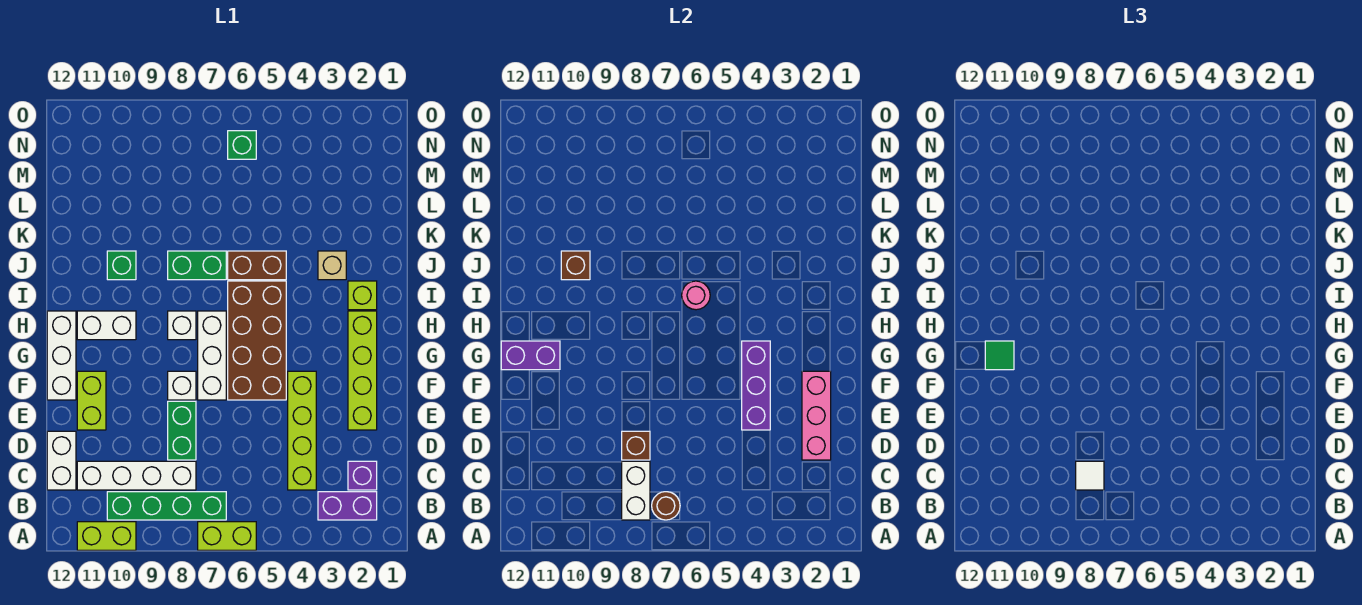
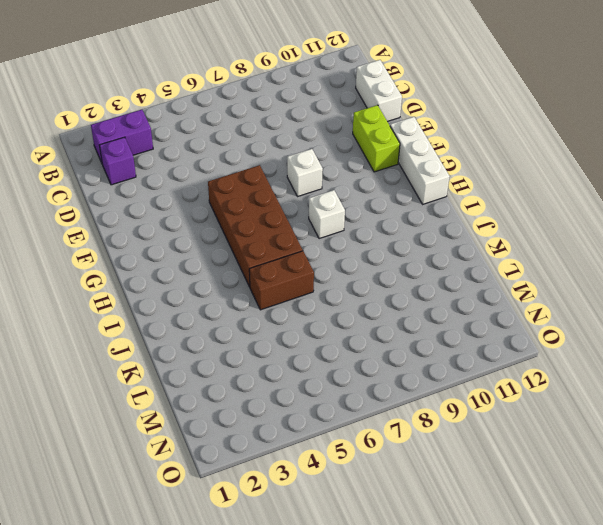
none -> lime brick A6:A7 level 1
none -> lime brick A10:A11 level 1
none -> green brick B7:B10 level 1
none -> lime brick C4:F4 level 1

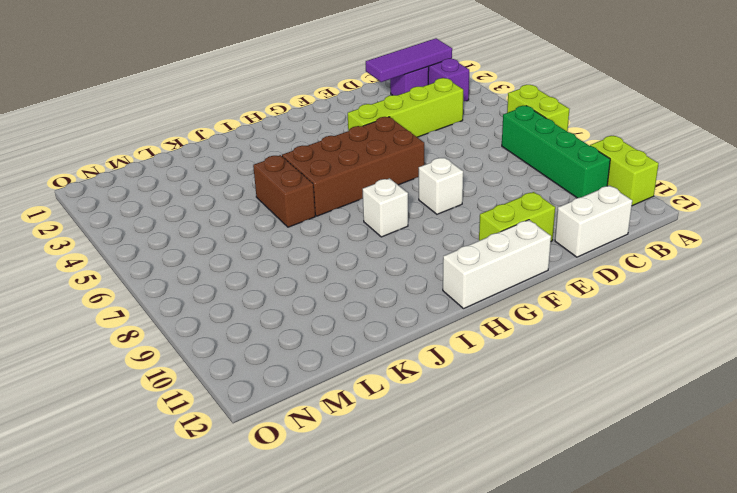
purple tile B2:D2 level 2 -> pink brick D2:F2 level 2
none -> white brick C8:C11 level 1
none -> green brick D8:E8 level 1
none -> lime brick E2:H2 level 1
none -> white brick F7:H7 level 1

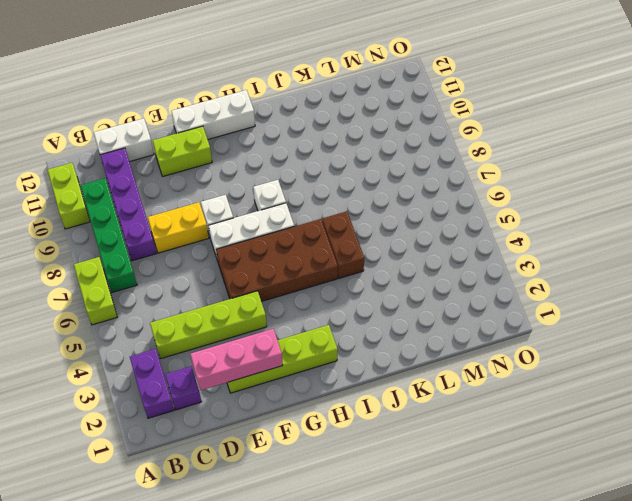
purple brick C8:C11 level 1 -> white brick C8:C11 level 1
yellow brick D8:E8 level 1 -> green brick D8:E8 level 1
none -> white brick H10:H11 level 1
none -> lime brick I2 level 1
none -> tan brick J3 level 1
none -> green brick J7:J8 level 1

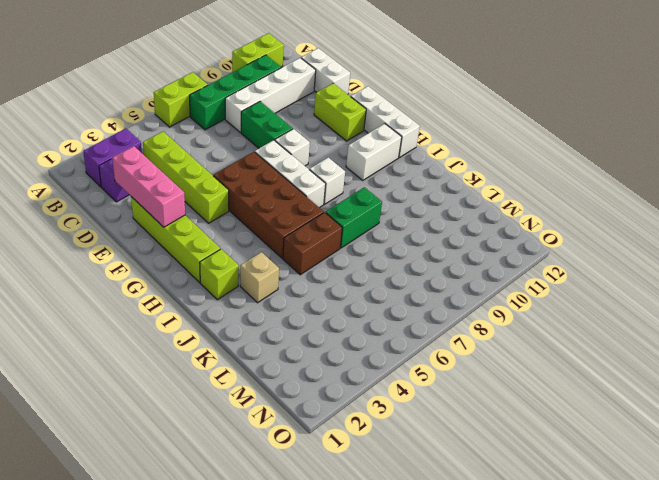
none -> green brick J10 level 1
none -> green brick N6 level 1
none -> brown round brick B7 level 2
none -> white brick B8:C8 level 2

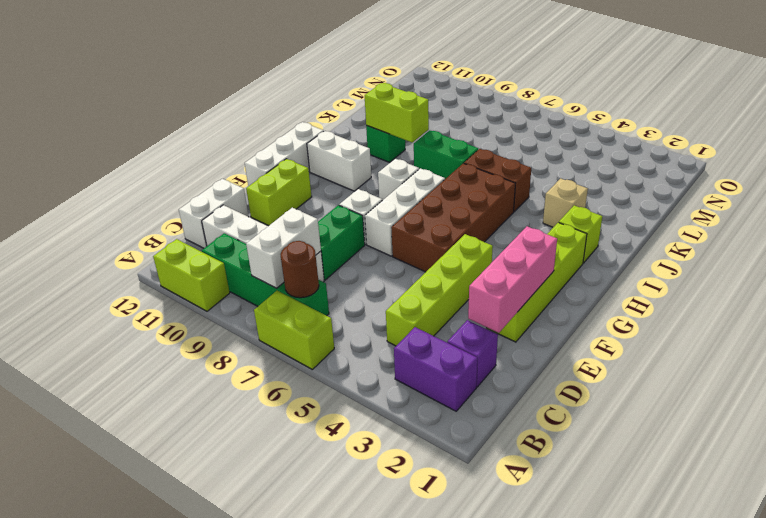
lime brick J9:J10 level 2 -> brown brick J10 level 2
none -> green brick N6 level 1
none -> brown brick D8 level 2
none -> purple brick E4:G4 level 2
none -> purple brick G11:G12 level 2

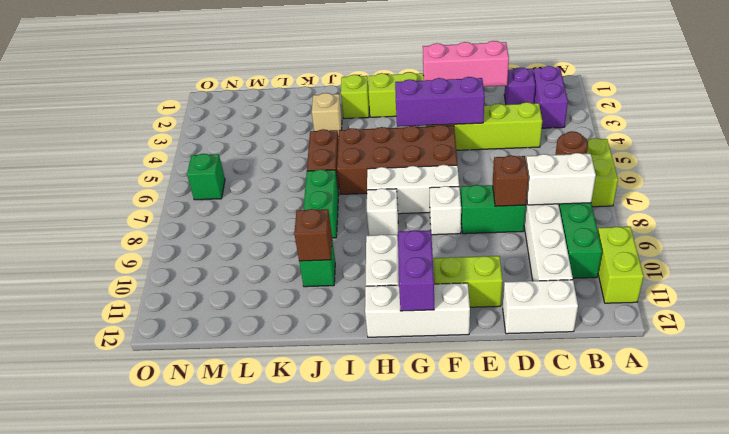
none -> pink round brick I6 level 2
none -> white tile C8 level 3
none -> green tile G11 level 3

